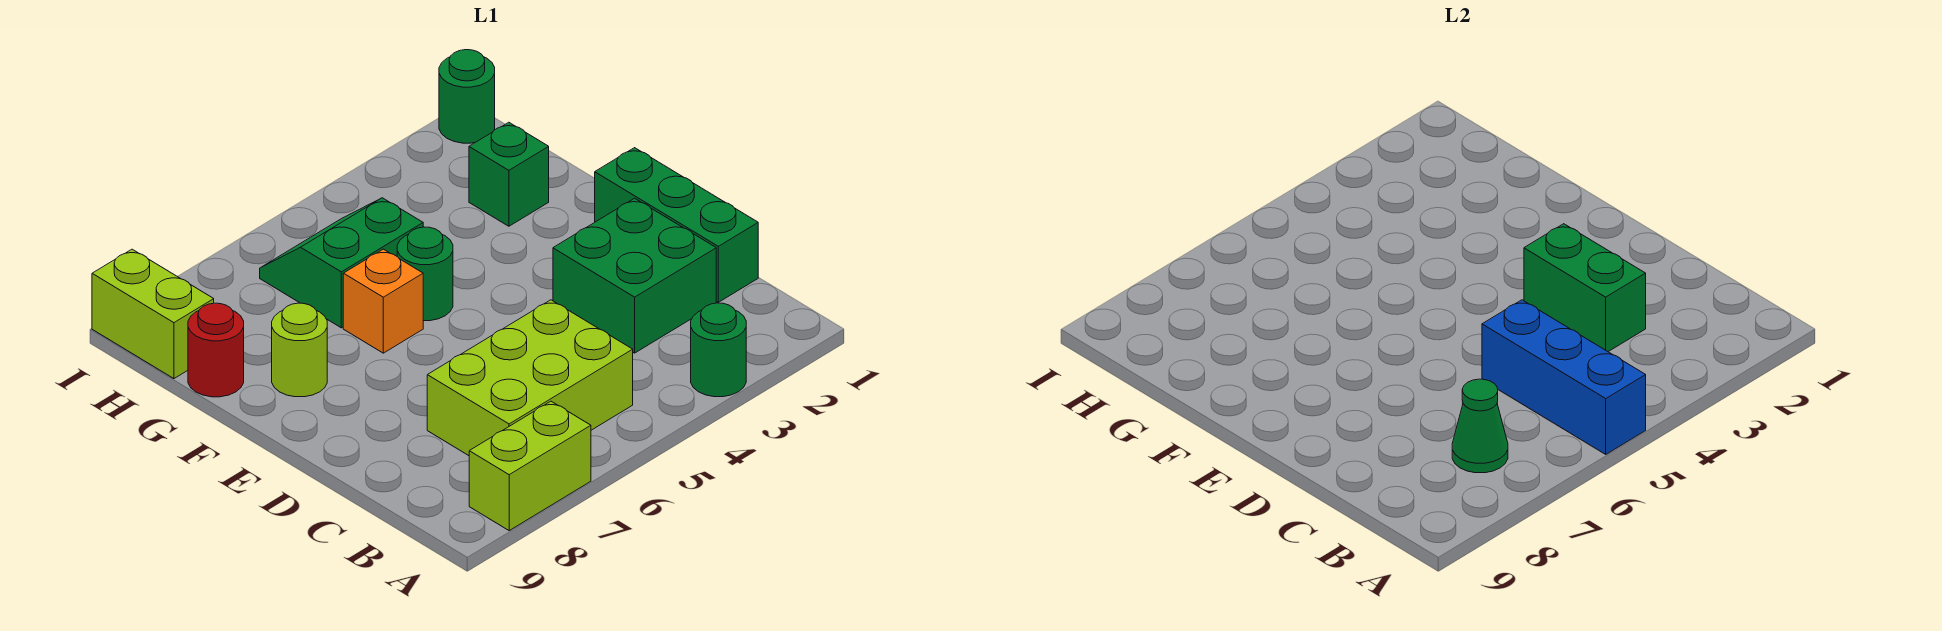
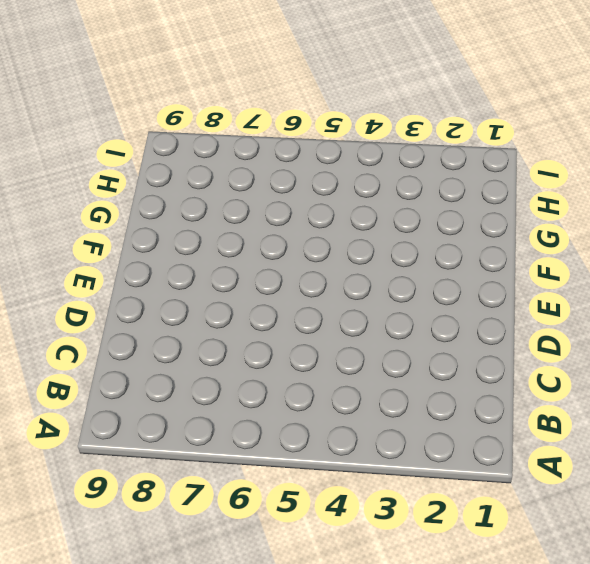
none -> green round brick A3 level 1
none -> lime brick A7:A8 level 1
none -> lime brick B5:C7 level 1

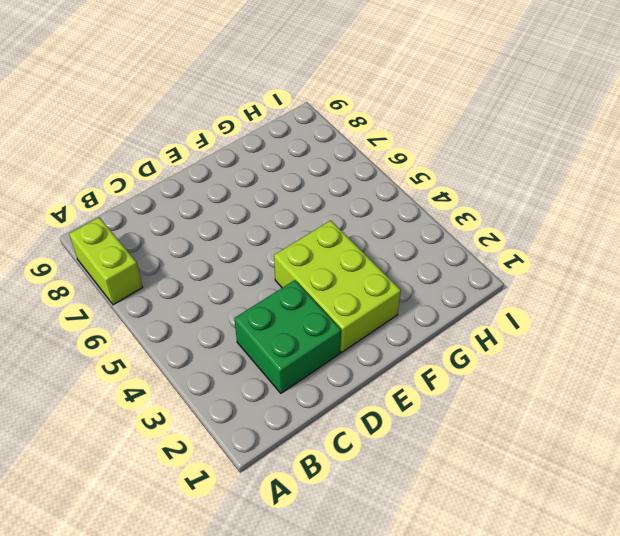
lime brick E2:F4 level 1 -> lime brick B5:C7 level 1
none -> green round brick A3 level 1
none -> green brick C1:E1 level 1
none -> green round brick F5 level 1

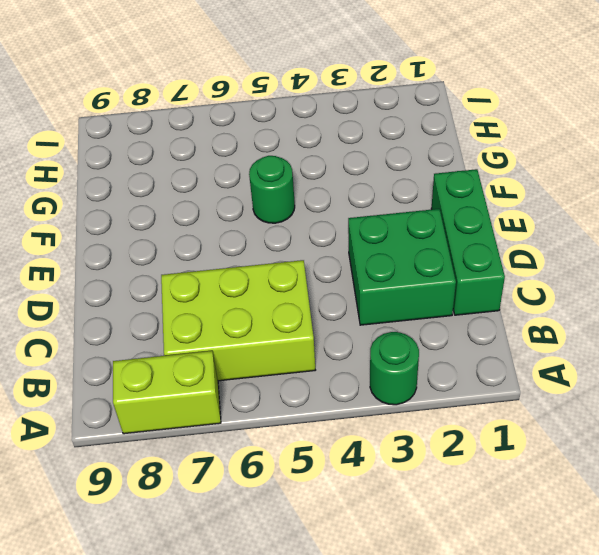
none -> orange brick F6 level 1
none -> lime round brick F8 level 1
none -> green brick G2 level 1

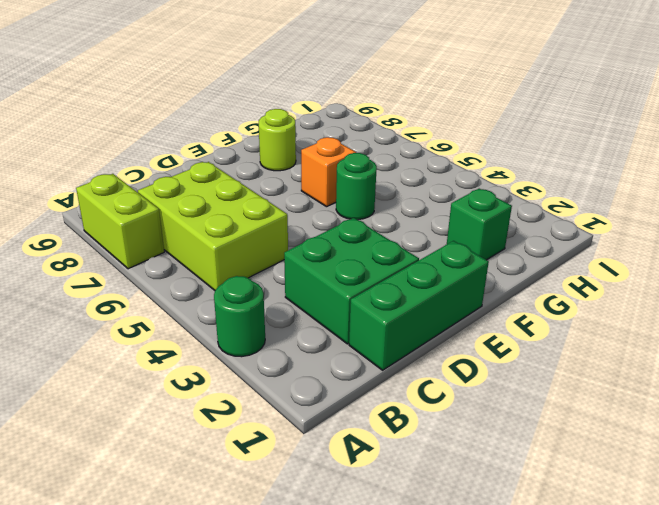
none -> green slope G5:H6 level 1 top G
none -> red round brick G9 level 1
none -> lime brick H9:I9 level 1

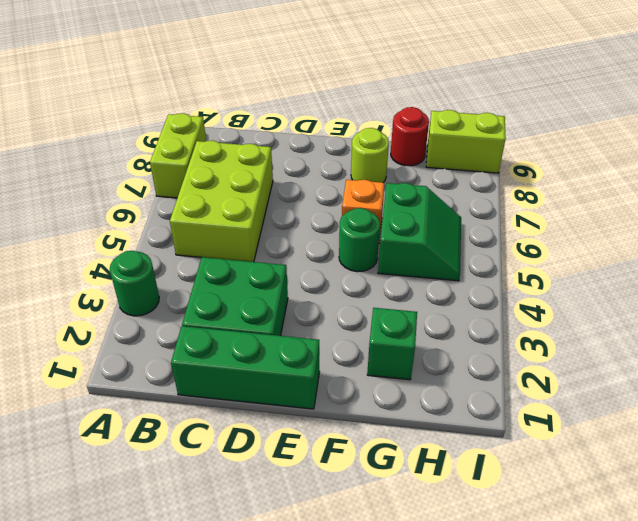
none -> green round brick I1 level 1
none -> blue brick A5:C5 level 2
none -> green cone B7 level 2

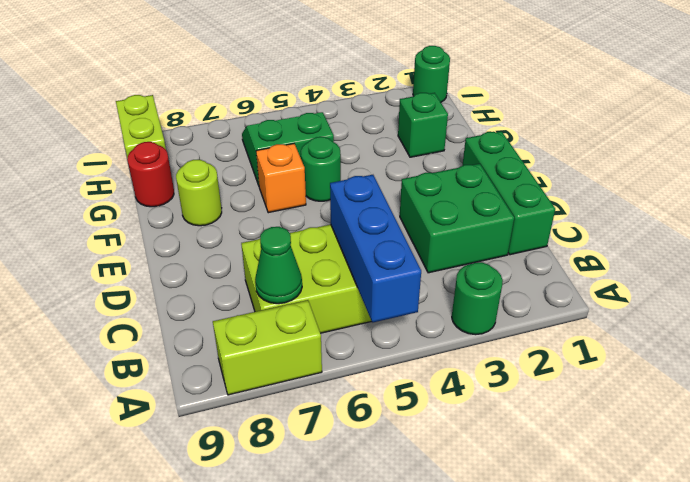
none -> green brick C3:D3 level 2

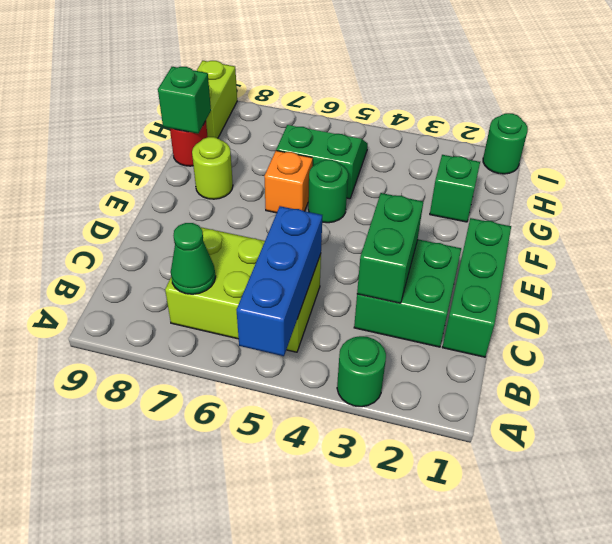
green brick G9 level 2 -> none
none -> lime brick A7:A8 level 1

